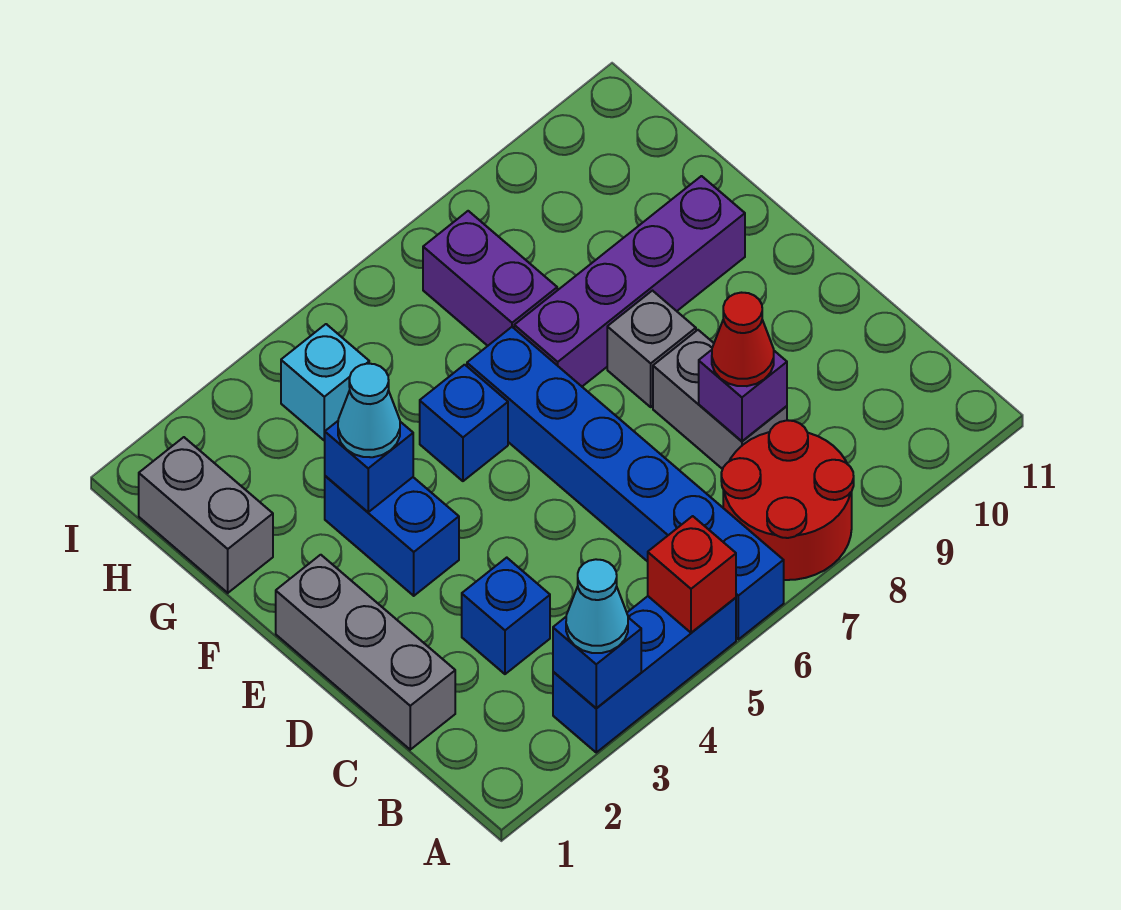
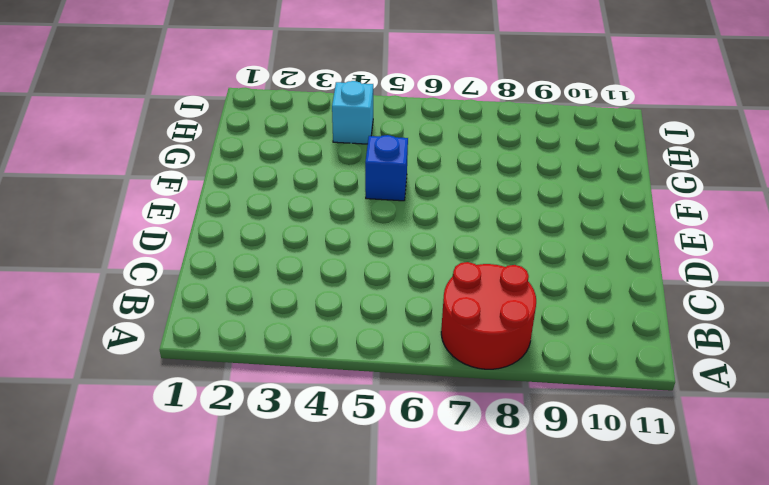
none -> blue brick A3:A5 level 1
none -> blue brick A6:F6 level 1
none -> grey brick C1:E1 level 1

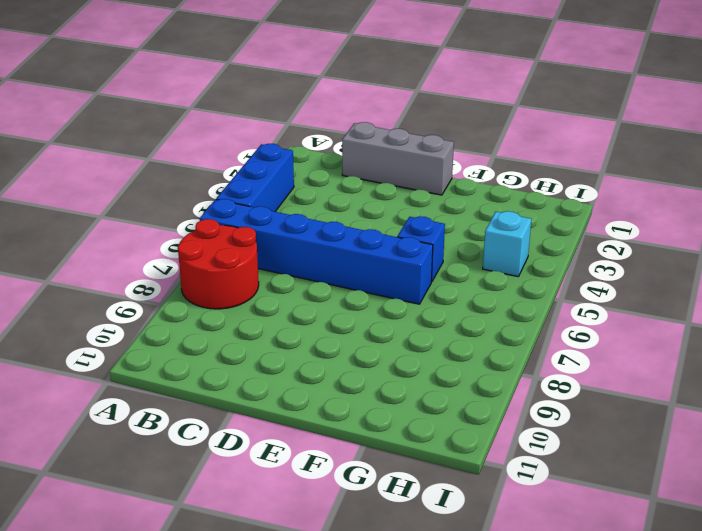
none -> blue brick C3 level 1
none -> grey brick C8:D8 level 1
none -> blue brick E3:F3 level 1

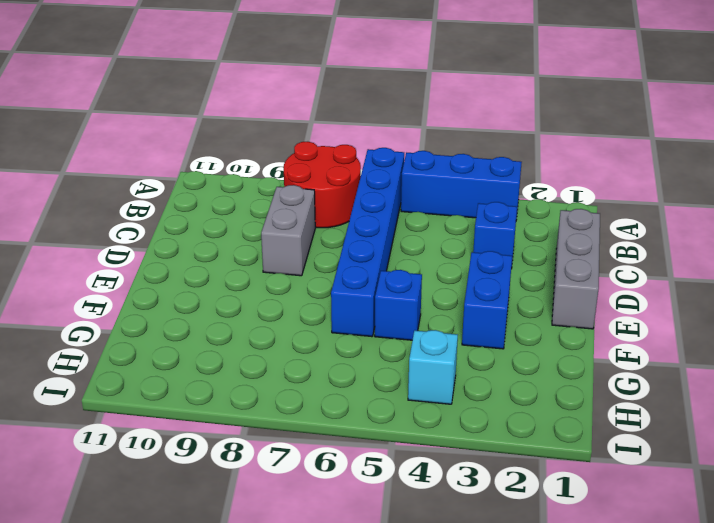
none -> grey brick E8 level 1
none -> purple brick F7:F10 level 1
none -> grey brick G1:H1 level 1

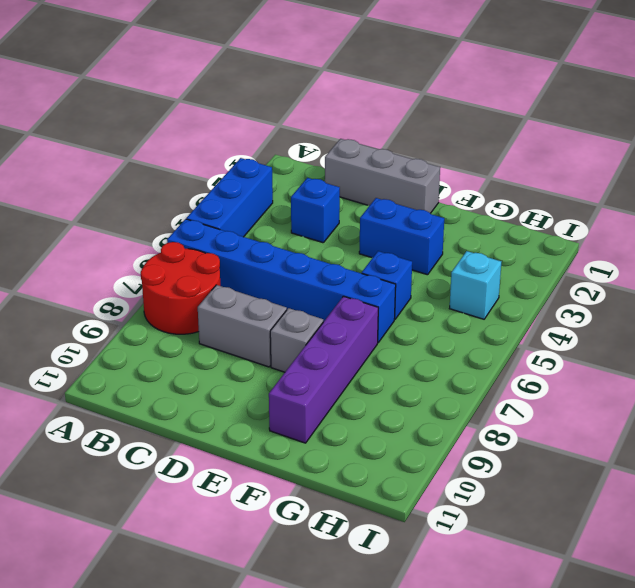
none -> grey brick G1:H1 level 1
none -> purple brick G7:H7 level 1
none -> blue brick A3 level 2

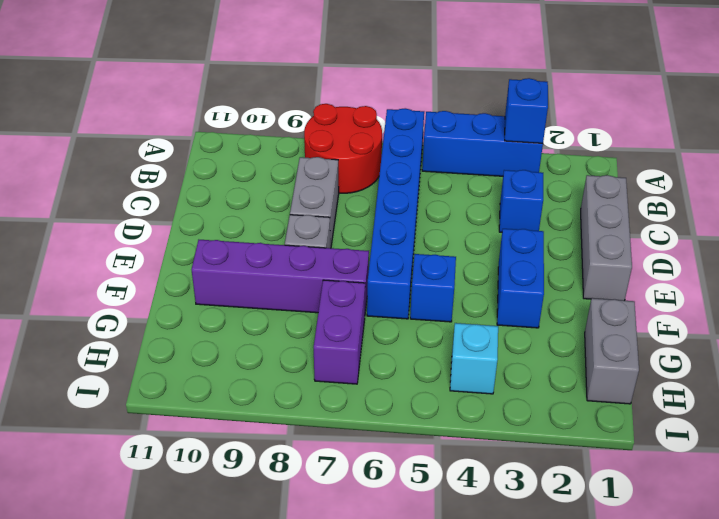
none -> red brick A5 level 2
none -> purple brick C8 level 2
none -> blue brick F3 level 2

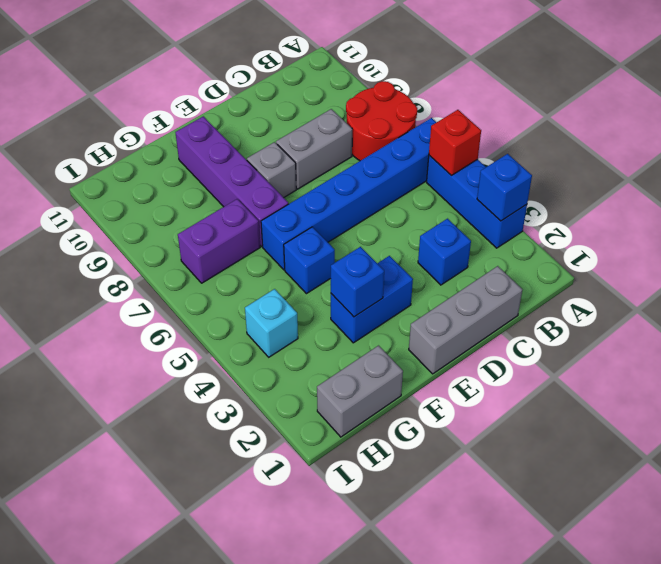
none -> purple brick C8 level 2
none -> cyan cone A3 level 3
none -> red cone C8 level 3

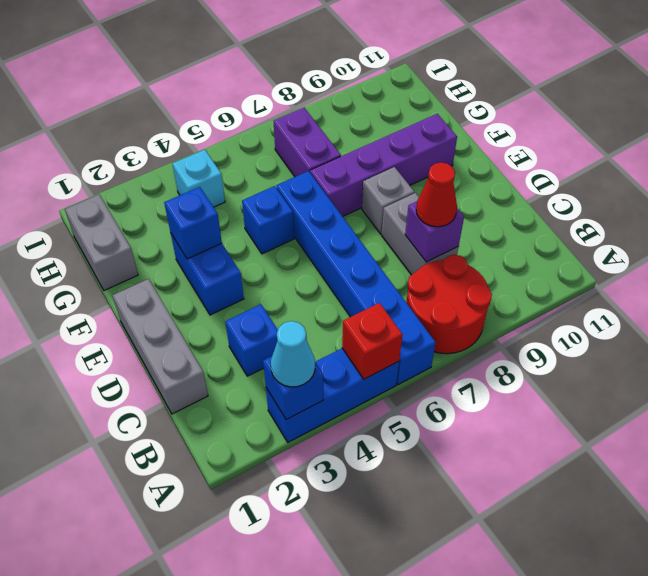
none -> cyan cone F3 level 3

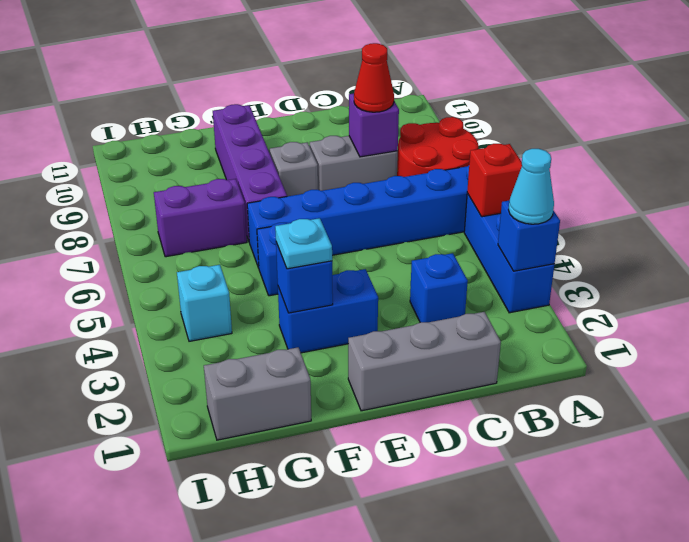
cyan plate F3 level 3 -> cyan cone F3 level 3

